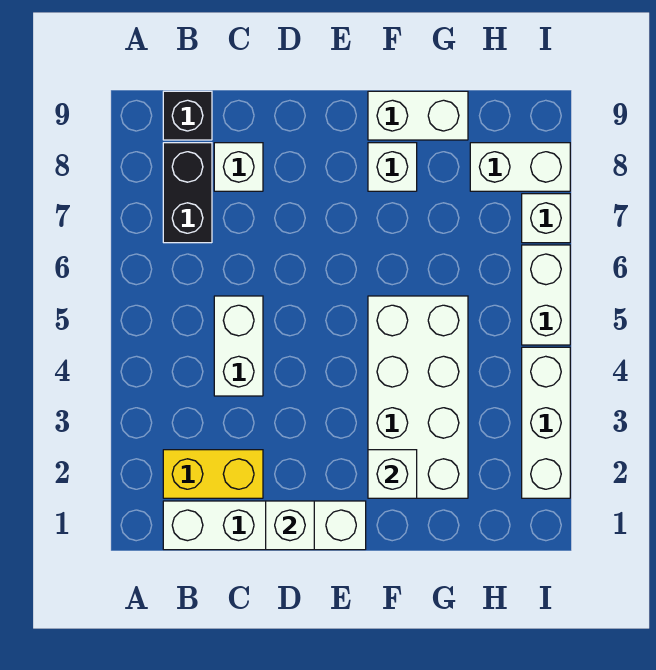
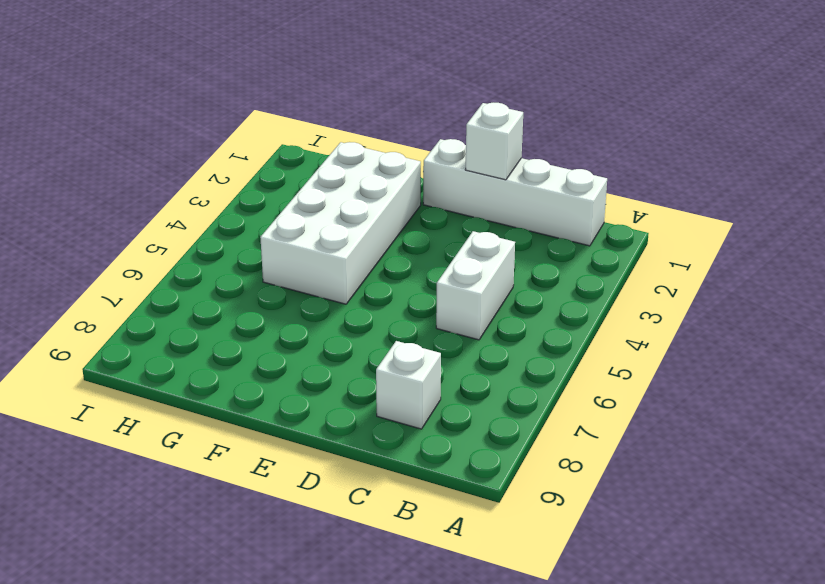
none -> yellow brick B2:C2 level 1
none -> black brick B7:B8 level 1
none -> black brick B9 level 1

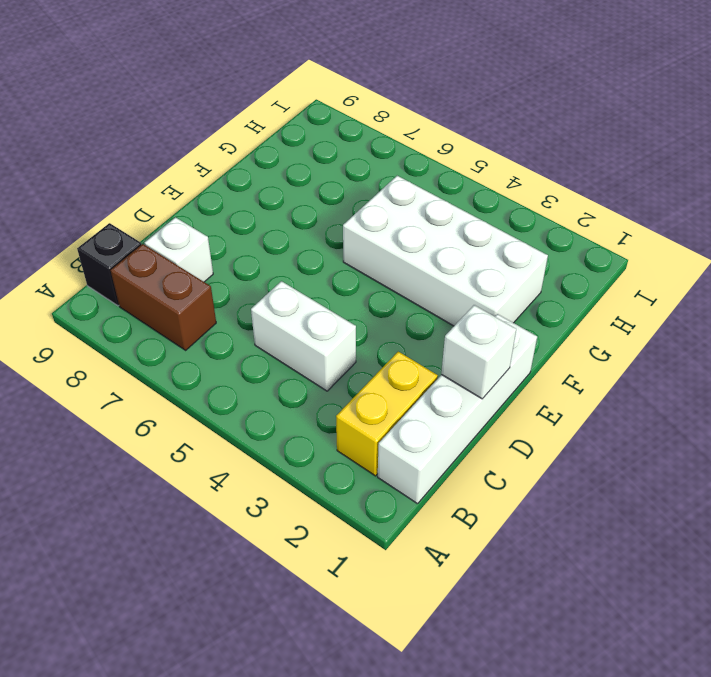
brown brick B7:B8 level 1 -> black brick B7:B8 level 1
none -> white brick F8 level 1
none -> white brick F9:G9 level 1
none -> white brick H8:I8 level 1

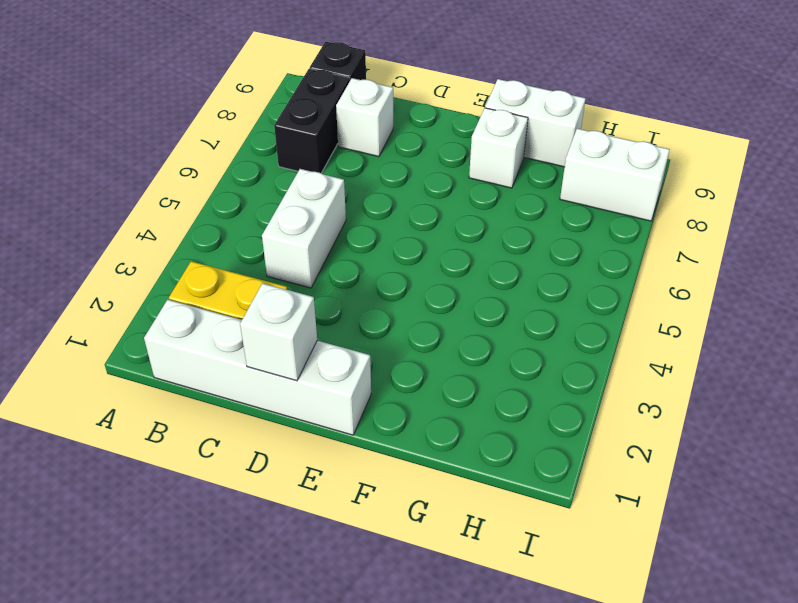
none -> white brick F2:G5 level 1
none -> white brick I2:I4 level 1
none -> white brick I5:I6 level 1

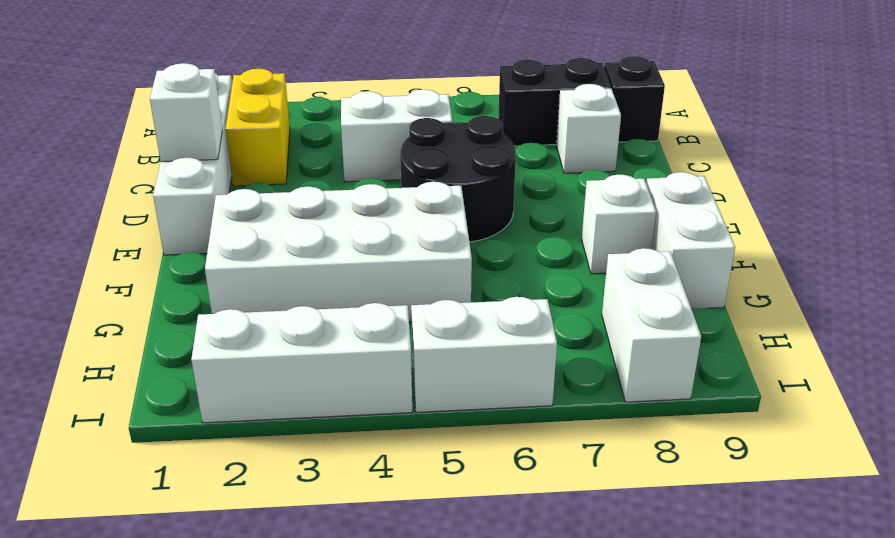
black round brick D5:E6 level 1 -> none
none -> white brick I7 level 1
none -> white brick F2 level 2

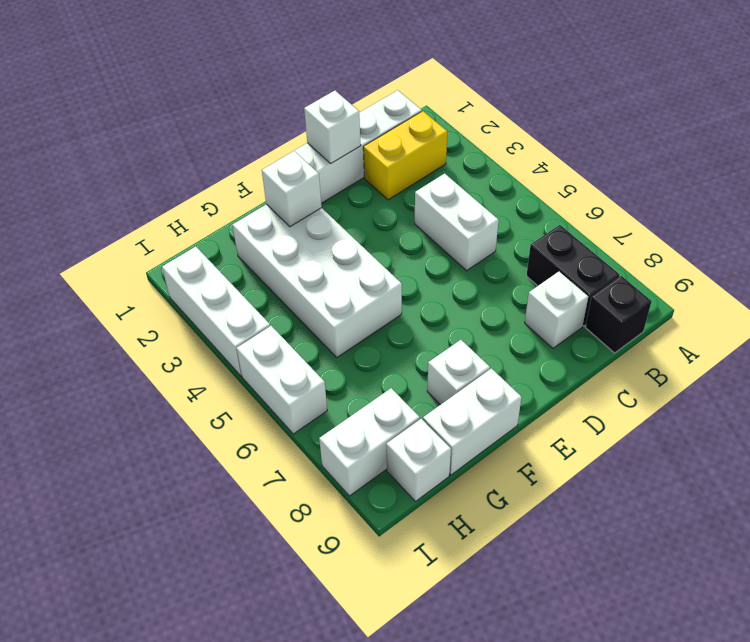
white brick H9 level 1 -> white brick I7 level 1

